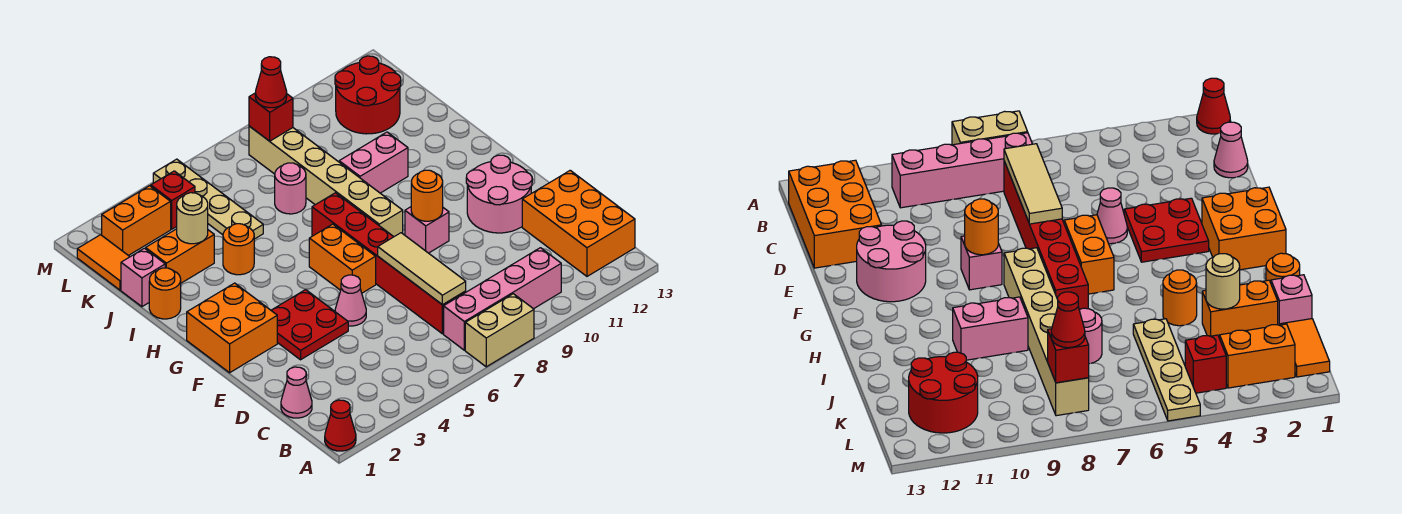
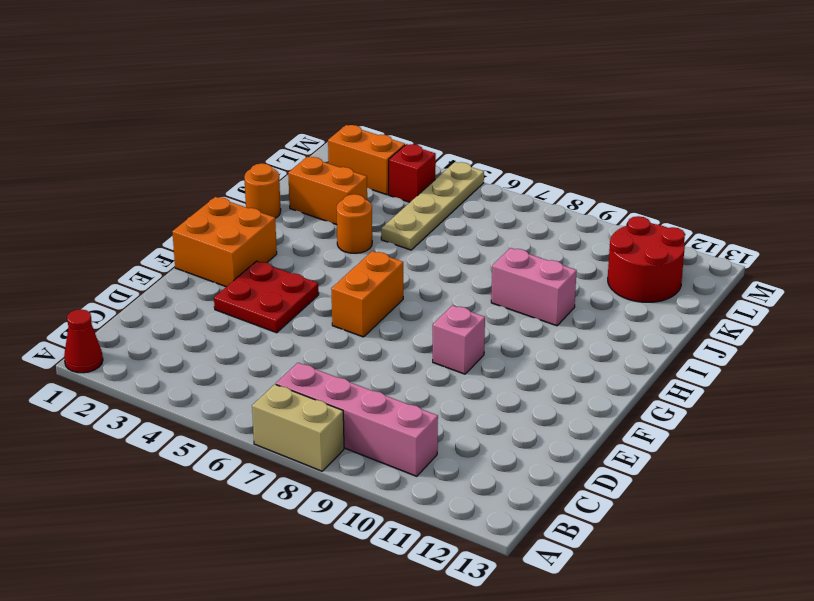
none -> orange brick B12:D13 level 1
none -> pink cone C1 level 1
none -> red brick C7:H7 level 1

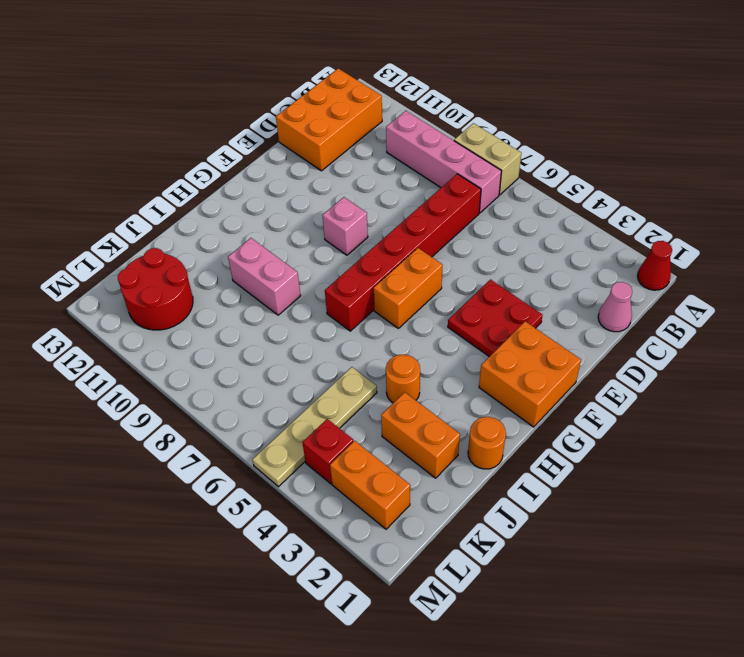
none -> pink cone E5 level 1
none -> pink round brick E11:F12 level 1
none -> tan brick G8:L8 level 1

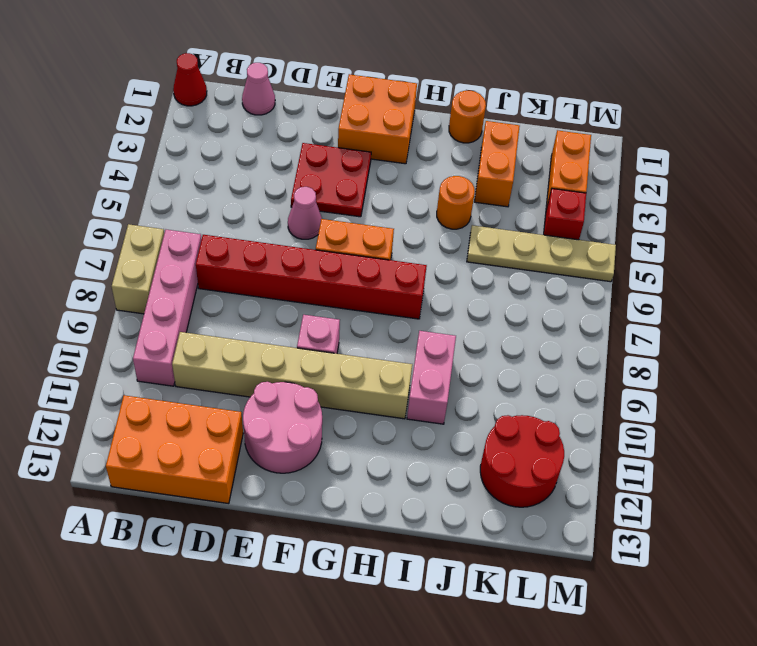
tan brick C10:H10 level 1 -> tan brick G8:L8 level 1
none -> pink brick J1 level 1
none -> pink round brick J7 level 1
none -> orange tile K1:L1 level 1

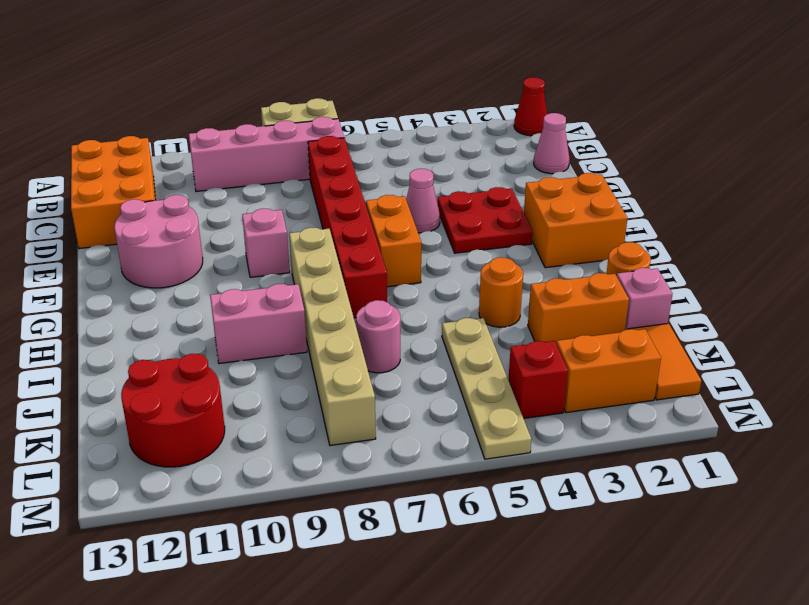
none -> tan tile C7:E7 level 2
none -> orange round brick F9 level 2
none -> tan round brick J3 level 2

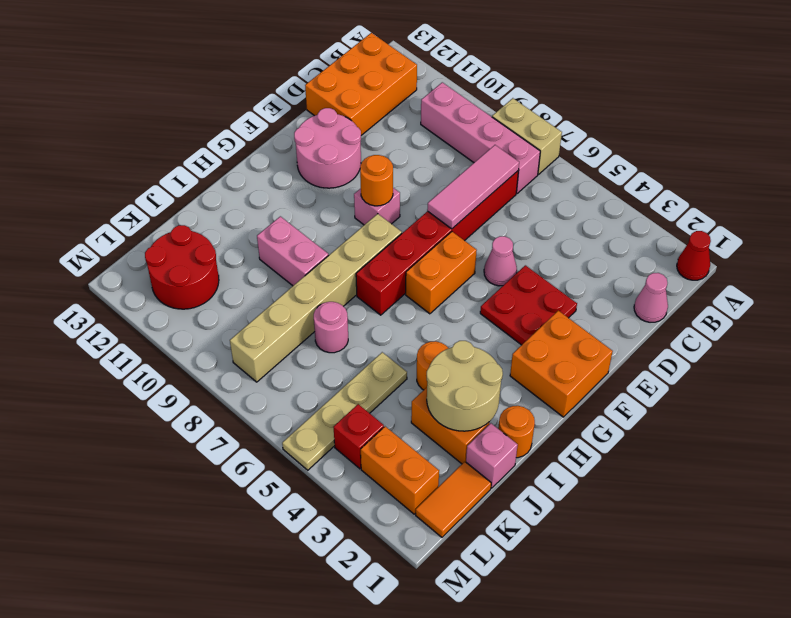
pink tile C7:E7 level 2 -> tan tile C7:E7 level 2
tan round brick I2:J3 level 2 -> tan round brick J3 level 2
none -> red brick L8 level 2
none -> red cone L8 level 3

